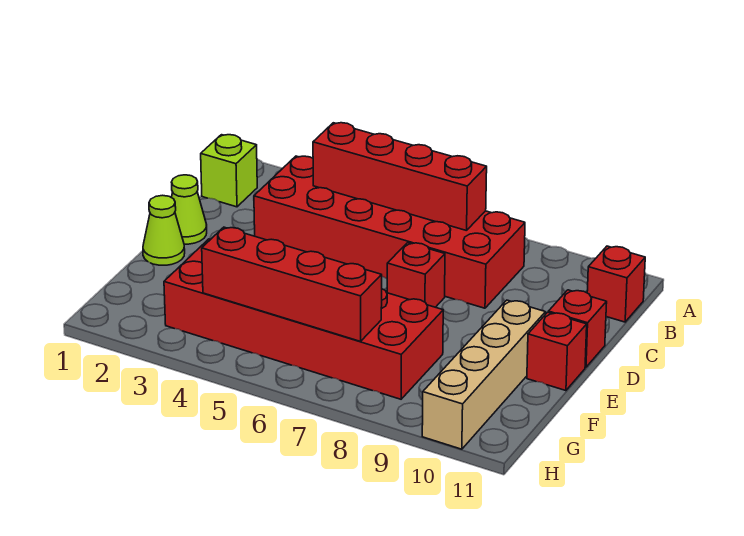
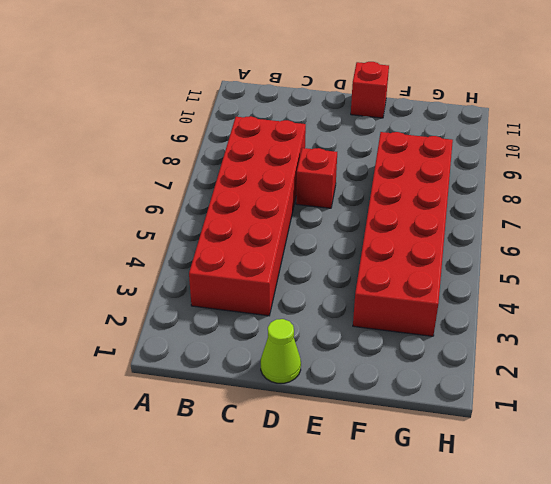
none -> lime brick B1 level 1
none -> red brick B11 level 1
none -> red brick D11 level 1

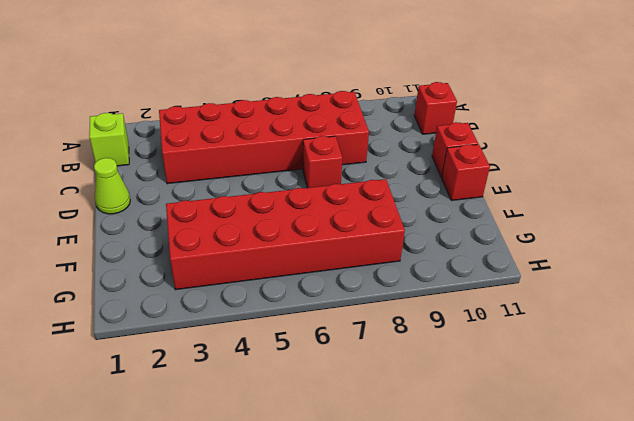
none -> lime cone E1 level 1
none -> tan brick E10:H10 level 1
none -> red brick B4:B7 level 2

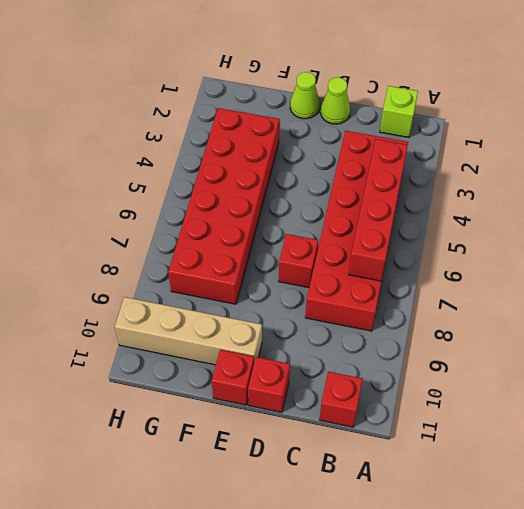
none -> red brick G4:G7 level 2

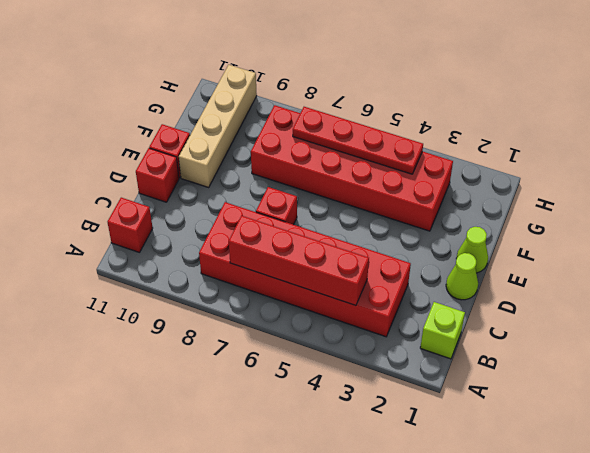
red plate G4:G7 level 2 -> red brick G4:G7 level 2

